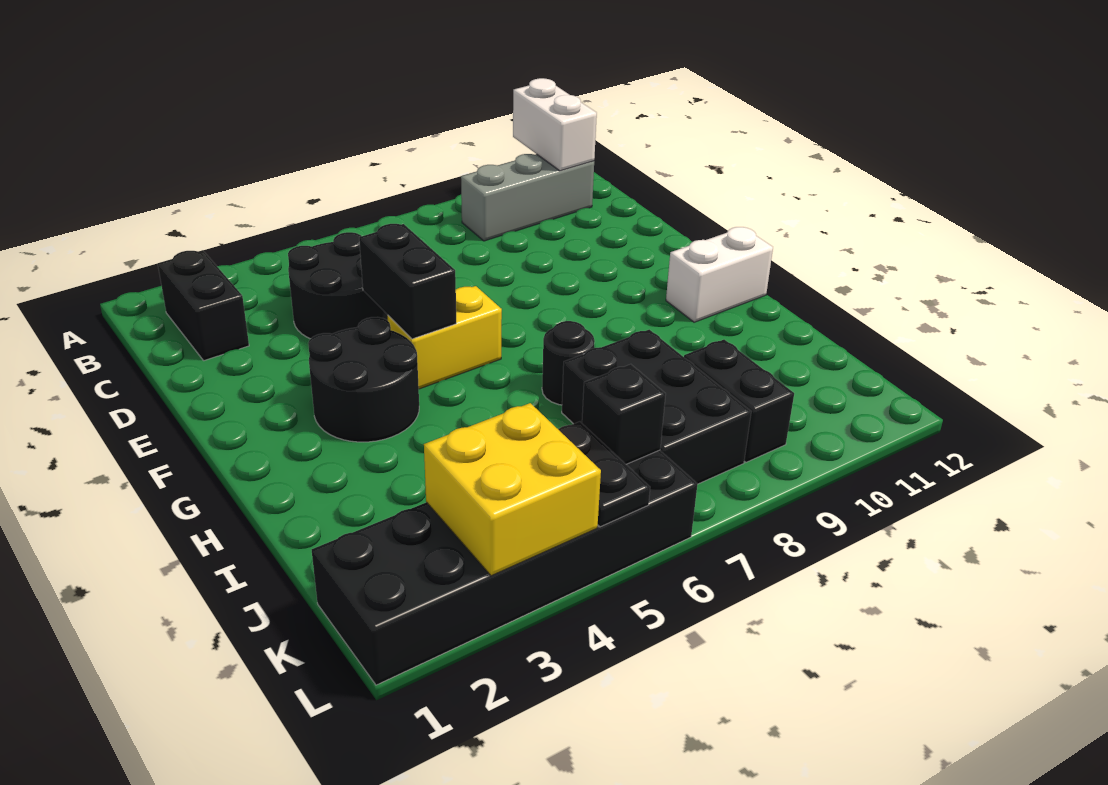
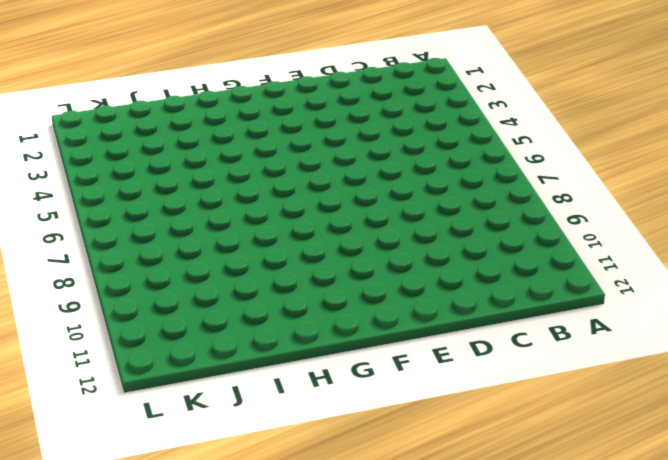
none -> black brick B2:C2 level 1
none -> grey brick B9:B11 level 1
none -> black round brick C4:D5 level 1

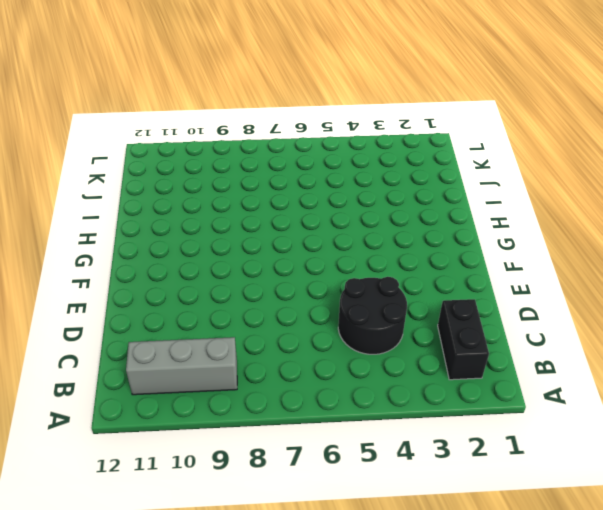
none -> black round brick F3:G4 level 1
none -> yellow brick F5:F6 level 1
none -> white brick G11:G12 level 1

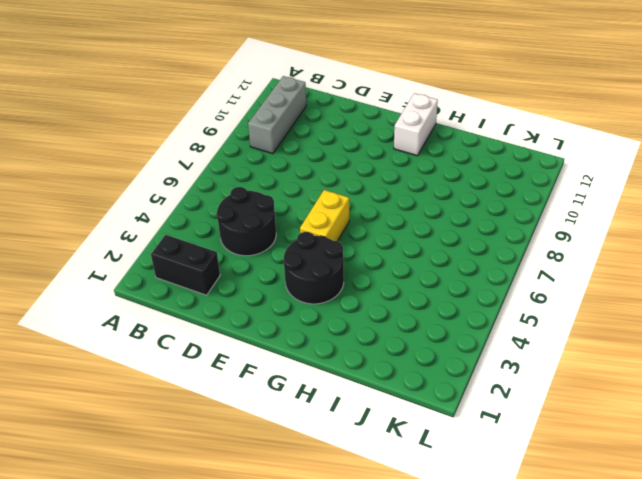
none -> black round brick H7 level 1
none -> black brick I7:K8 level 1
none -> black brick J9:K9 level 1

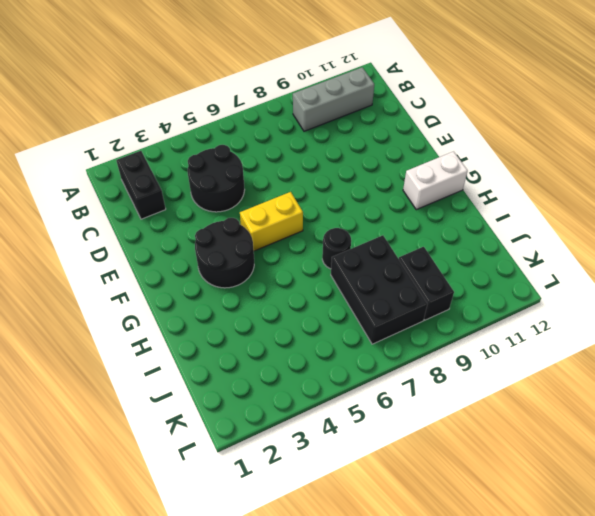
none -> black brick K1:L6 level 1
none -> white brick A11:B11 level 2
none -> black brick E5:F5 level 2

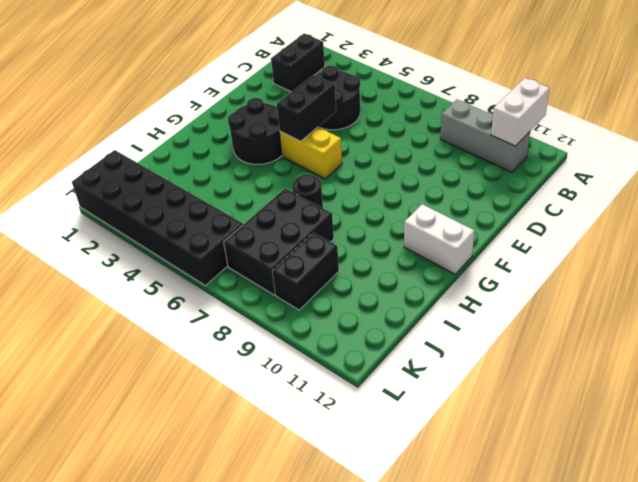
none -> yellow brick K3:L4 level 2
none -> black plate K5:L5 level 2
none -> black brick K6 level 2

